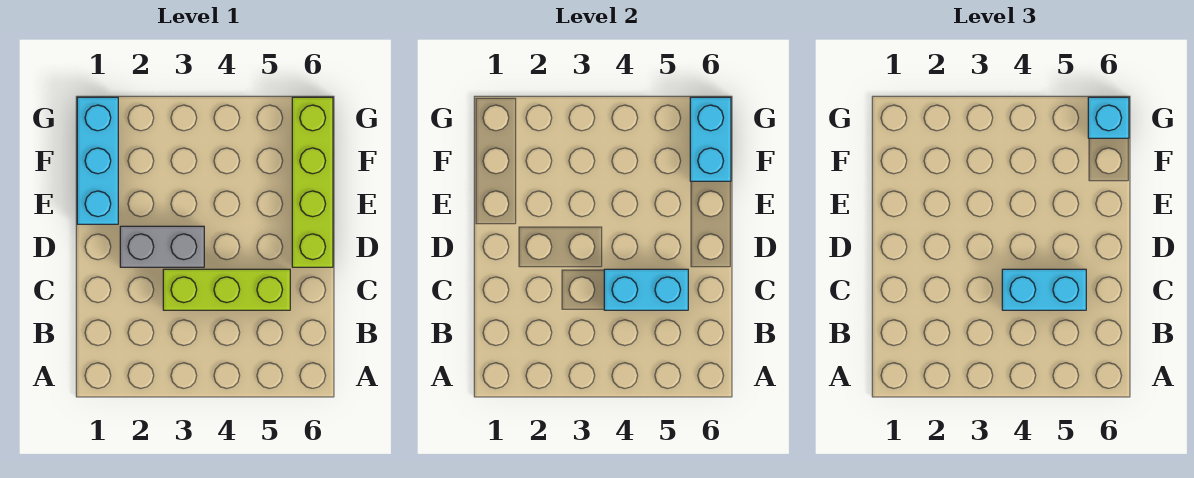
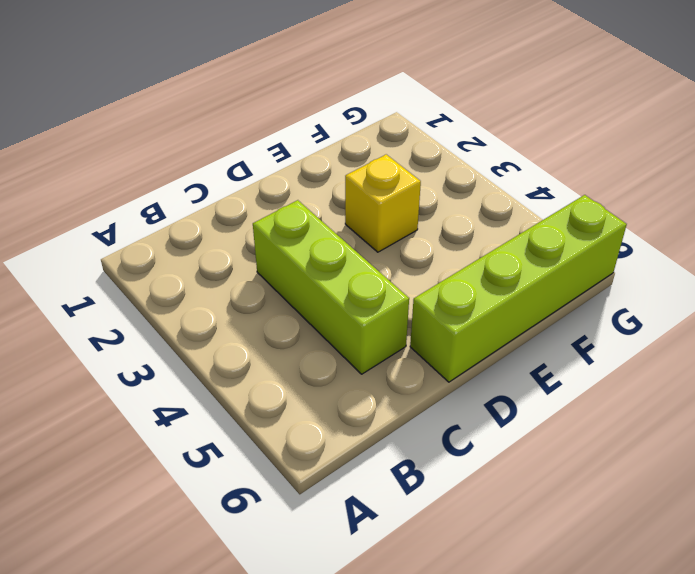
yellow brick E3 level 1 -> none
none -> grey brick D2:D3 level 1
none -> cyan brick E1:G1 level 1

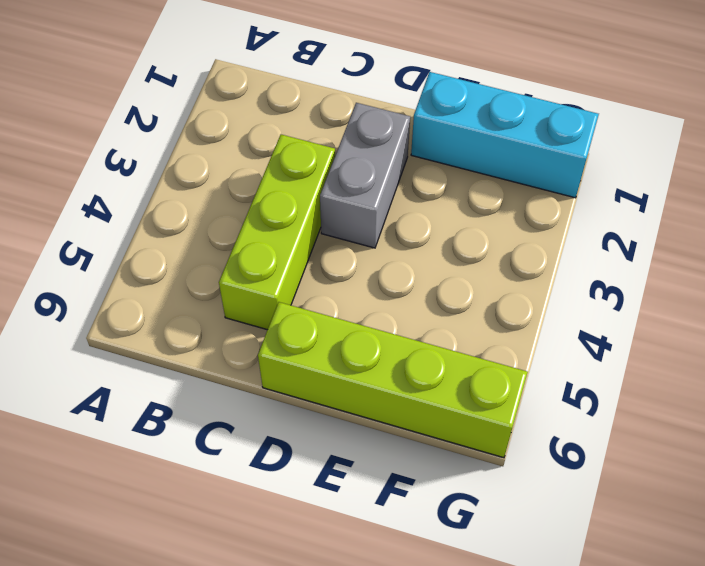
none -> cyan brick C4:C5 level 2
none -> cyan brick F6:G6 level 2

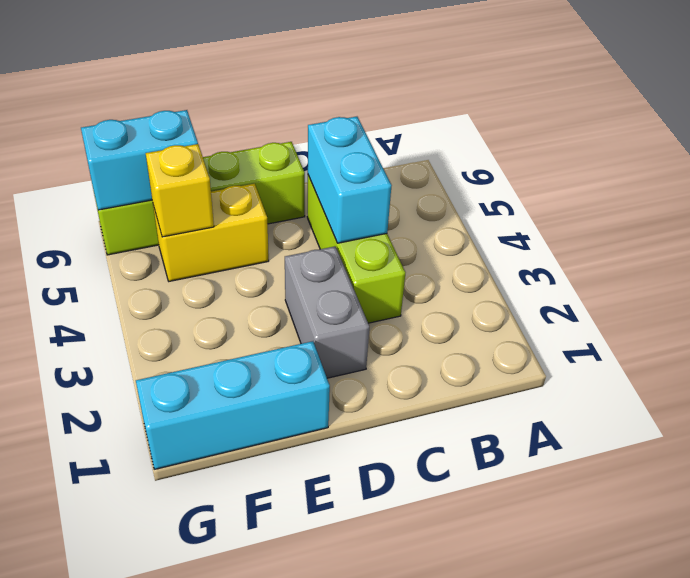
yellow brick E5:F5 level 1 -> none
yellow brick F5 level 2 -> none
none -> cyan brick C4:C5 level 3
none -> cyan brick G6 level 3

